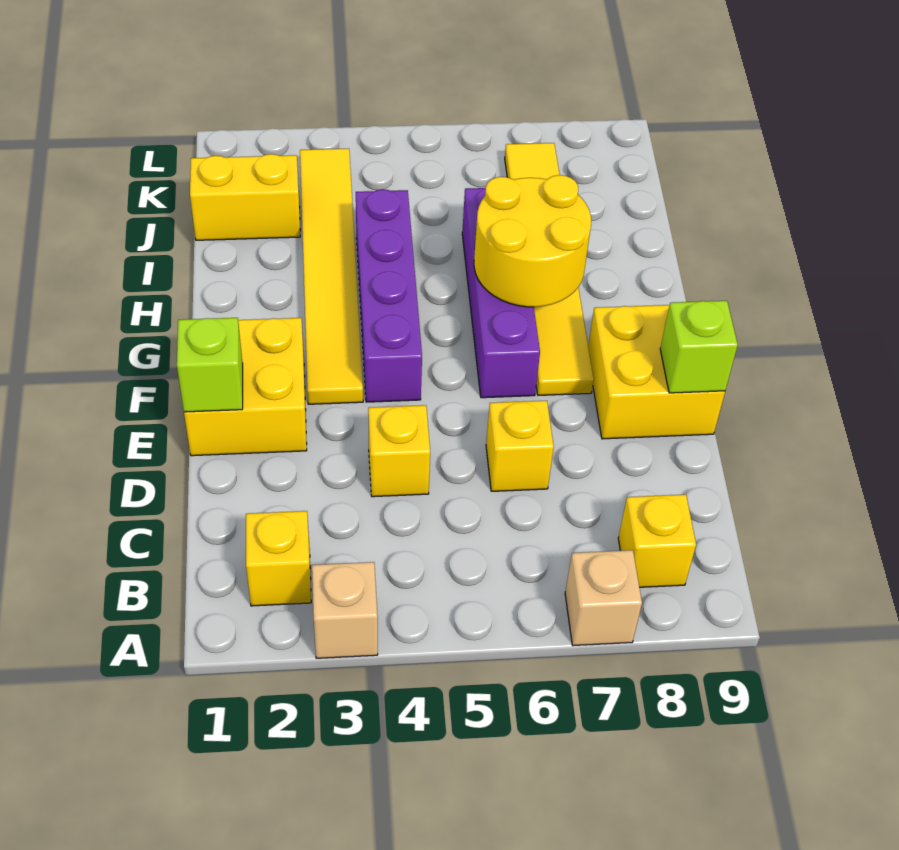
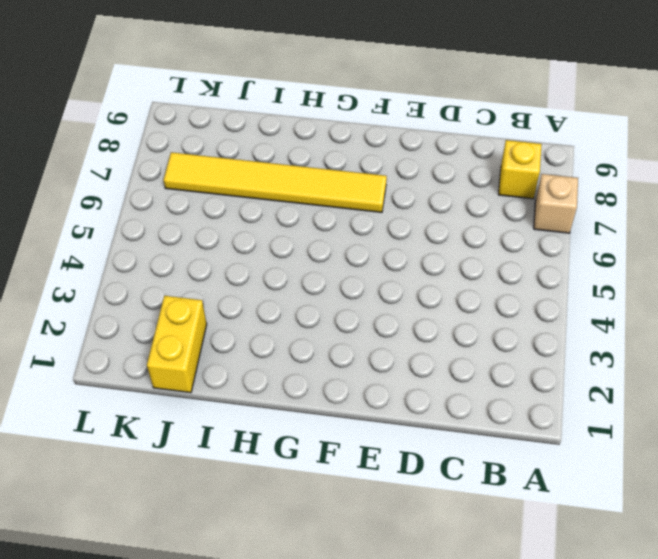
none -> tan brick A3 level 1
none -> yellow brick B2 level 1
none -> yellow brick D4 level 1

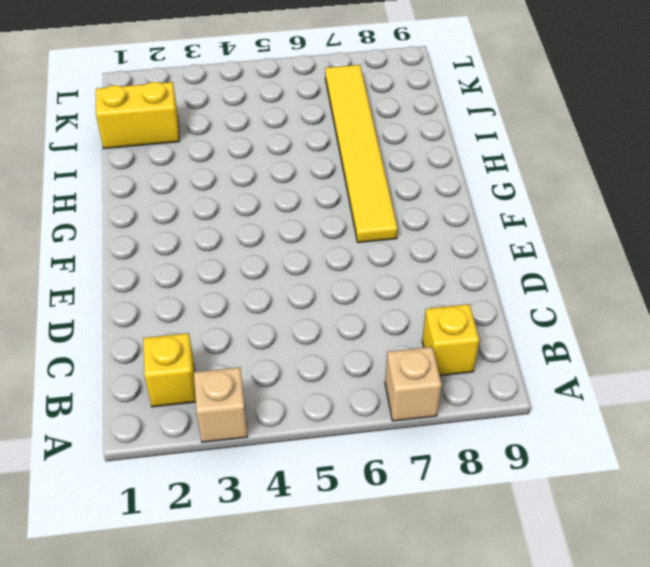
none -> yellow brick D4 level 1
none -> yellow brick D6 level 1
none -> yellow brick E1:F2 level 1

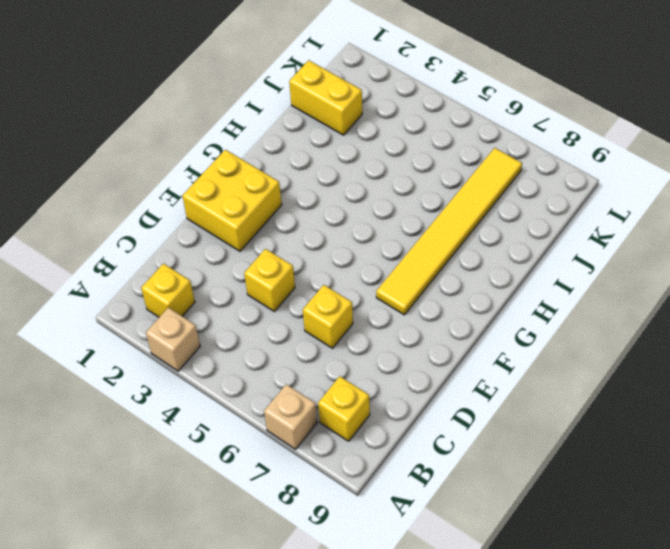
none -> yellow brick E8:F9 level 1
none -> yellow tile F3:K3 level 1
none -> purple brick F4:I4 level 1

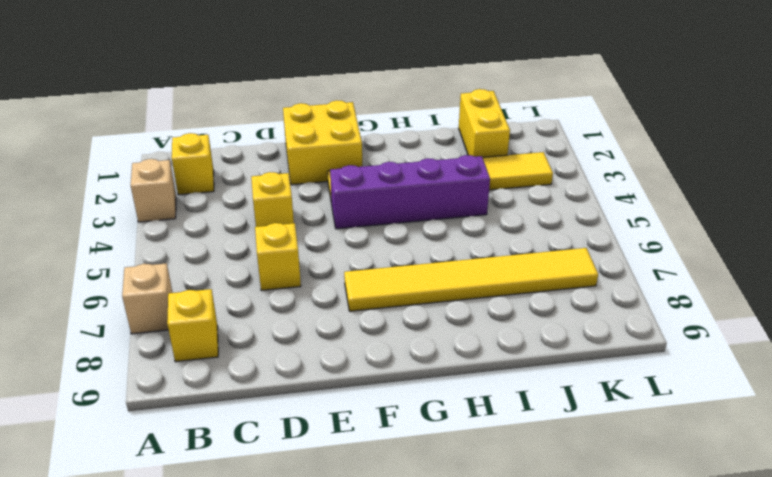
none -> yellow brick E8:F9 level 1
none -> purple brick F6:I6 level 1
none -> lime brick E1 level 2

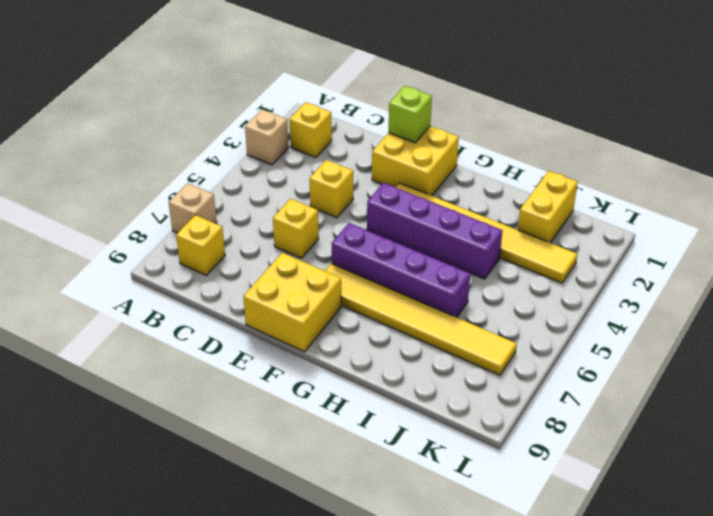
none -> lime brick E9 level 2
none -> yellow round brick G6:H7 level 2

